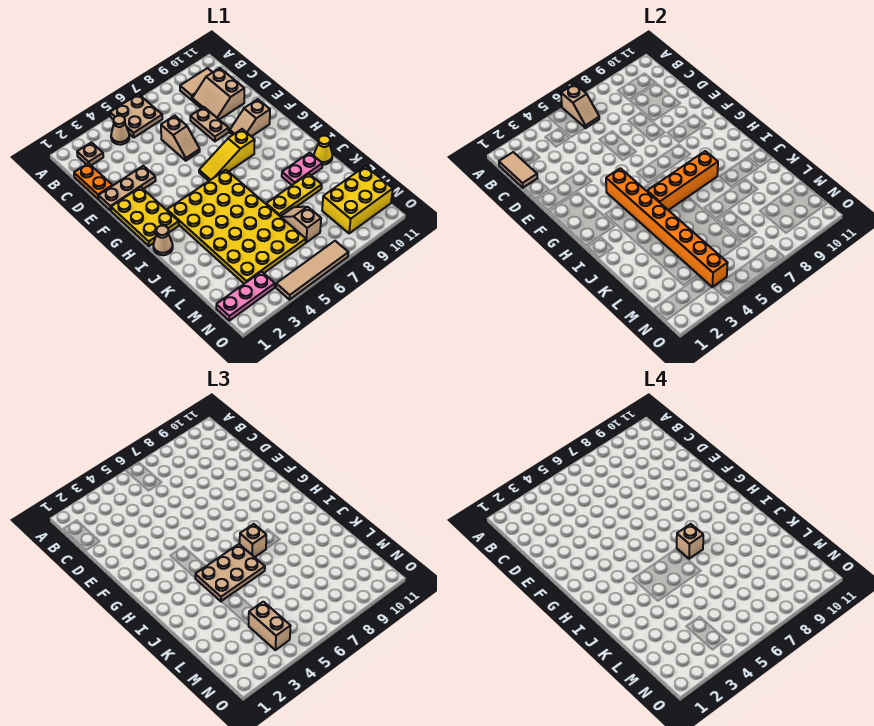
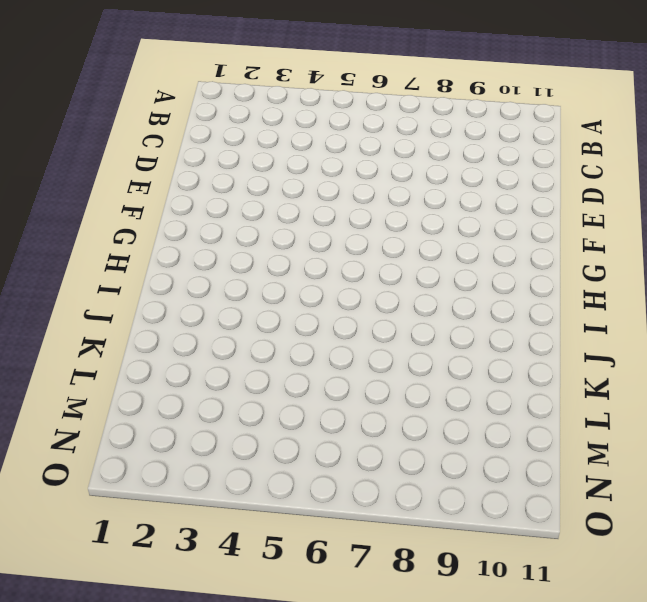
none -> tan plate A5:B6 level 1
none -> tan plate B2 level 1
none -> tan cone B4 level 1

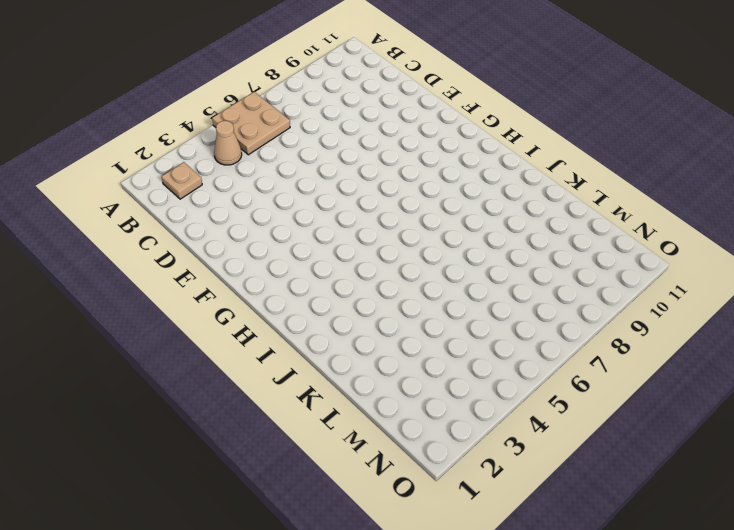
none -> tan tile B9:B10 level 1
none -> orange plate C1:D1 level 1
none -> tan slope C9:D10 level 1 top 10

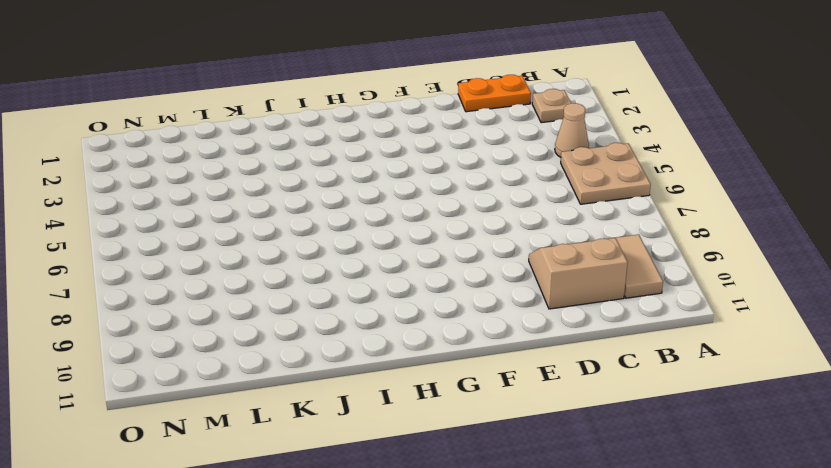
none -> tan slope D6:E6 level 1 top D
none -> tan plate D8:E8 level 1
none -> tan plate E1:E3 level 1

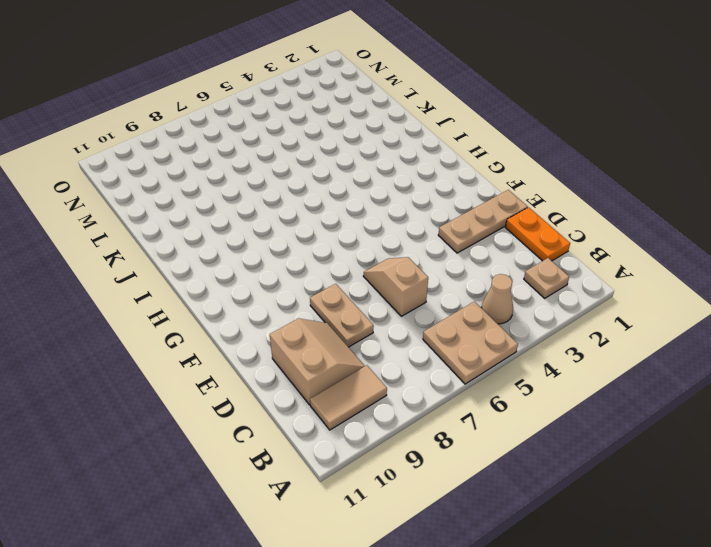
none -> yellow plate F1:H2 level 1
none -> tan slope F9:F10 level 1 top 10
none -> yellow slope G6:G8 level 1 top 8

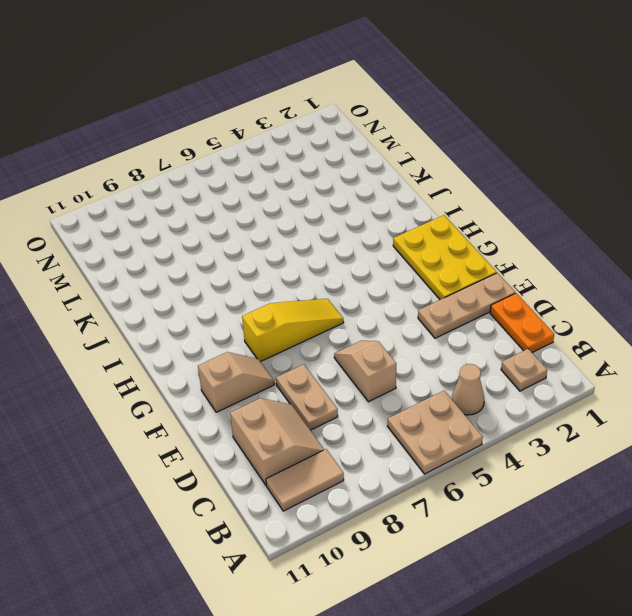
none -> yellow plate H3:M6 level 1
none -> tan cone I1 level 1
none -> pink plate J9:J10 level 1

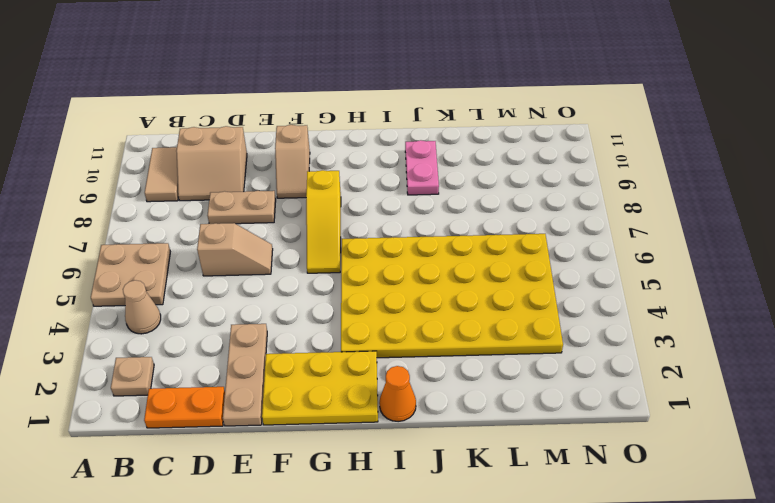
orange cone I1 level 1 -> tan cone I1 level 1
none -> yellow cone J11 level 1
none -> yellow plate K7:K9 level 1
none -> tan slope L7:M7 level 1 top M

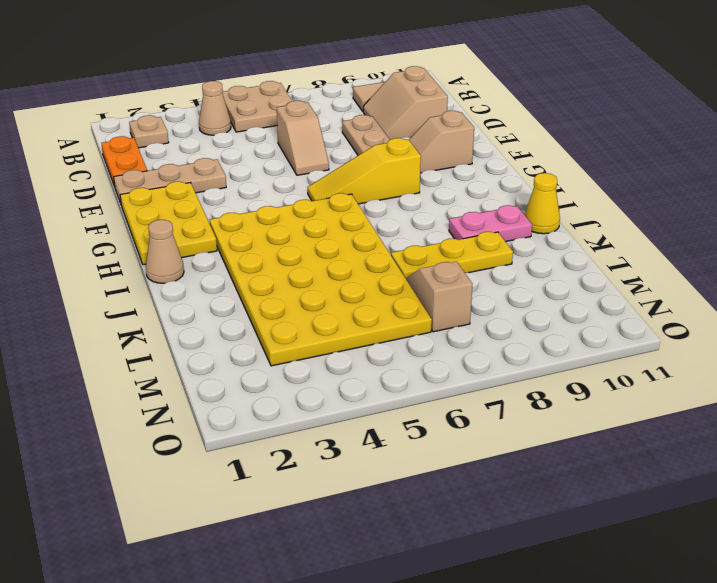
none -> yellow brick M9:N11 level 1
none -> pink plate N1:N3 level 1
none -> tan tile O4:O7 level 1

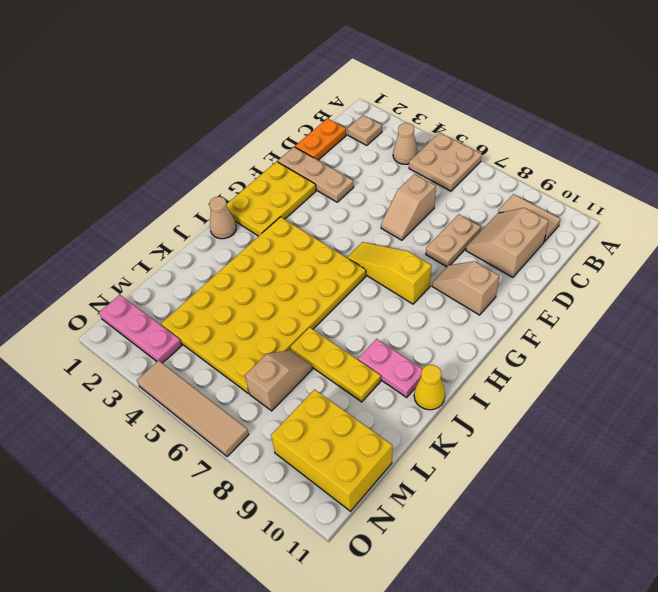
none -> tan slope A6:B6 level 2 top A
none -> tan tile B1:C1 level 2
none -> orange brick G4:N4 level 2

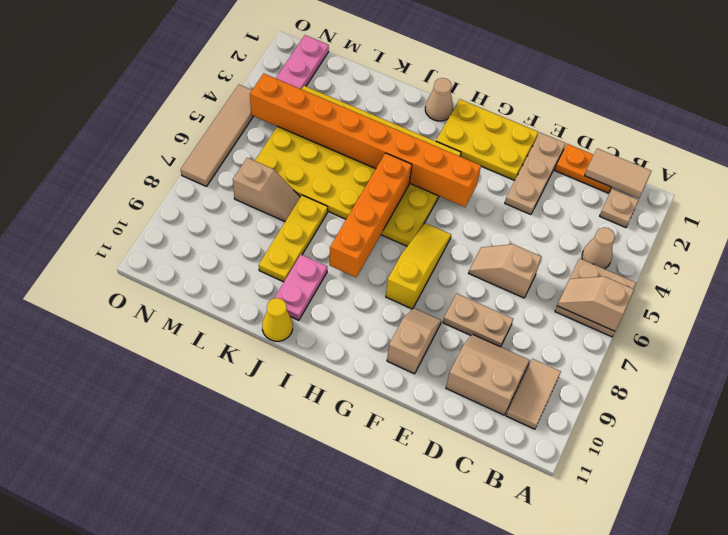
none -> yellow brick M9:N11 level 1
none -> tan plate I4:J6 level 3
none -> tan brick I7 level 3

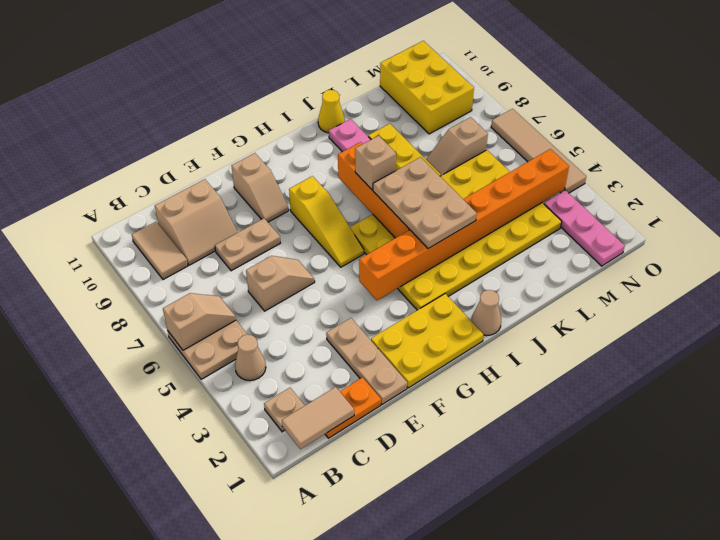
none -> tan brick M4:N4 level 3
none -> tan brick I7 level 4

